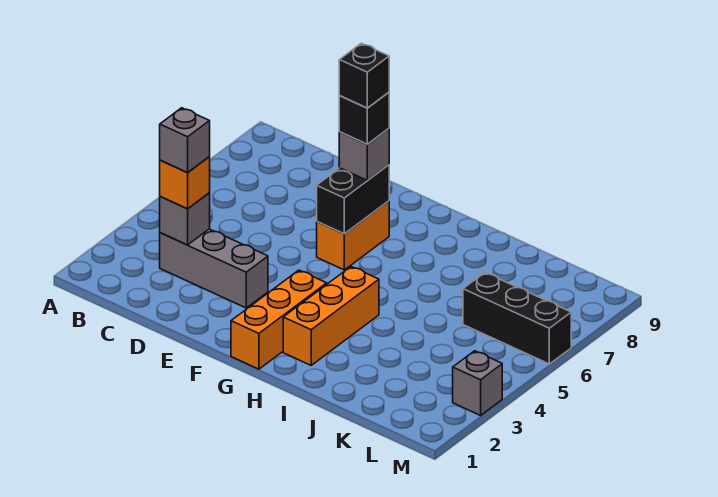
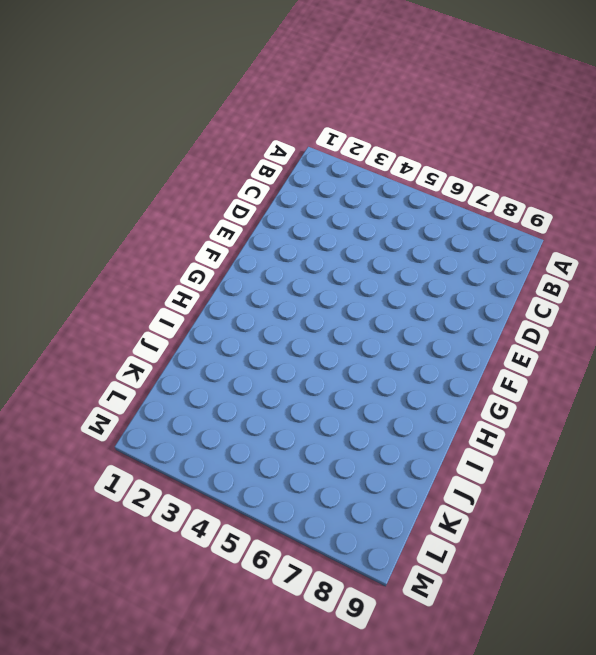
none -> grey brick C3:E3 level 1
none -> orange brick F6:F7 level 1
none -> orange brick G1:G3 level 1

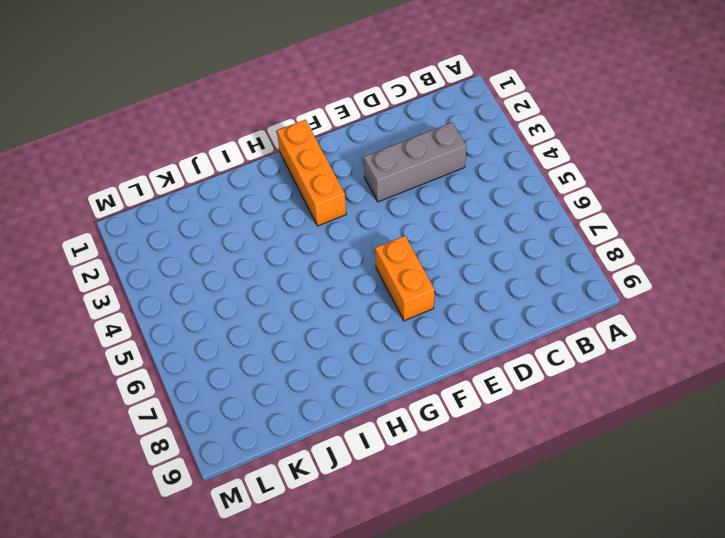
none -> orange brick H2:H4 level 1
none -> black brick K6:M6 level 1
none -> grey brick M3 level 1

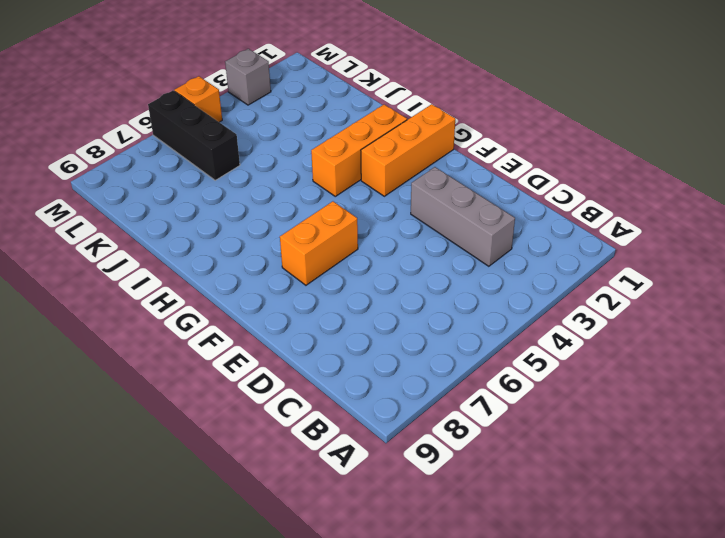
orange brick M5 level 1 -> orange brick C3 level 3
none -> grey brick C3 level 2
none -> black brick F6:F7 level 2
none -> grey brick F7 level 3

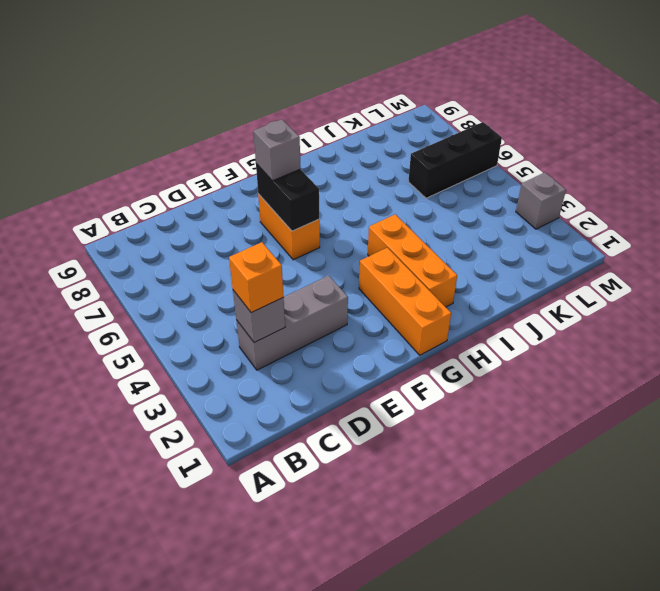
none -> grey brick C3 level 4
none -> black brick F7 level 4
none -> black brick F7 level 5

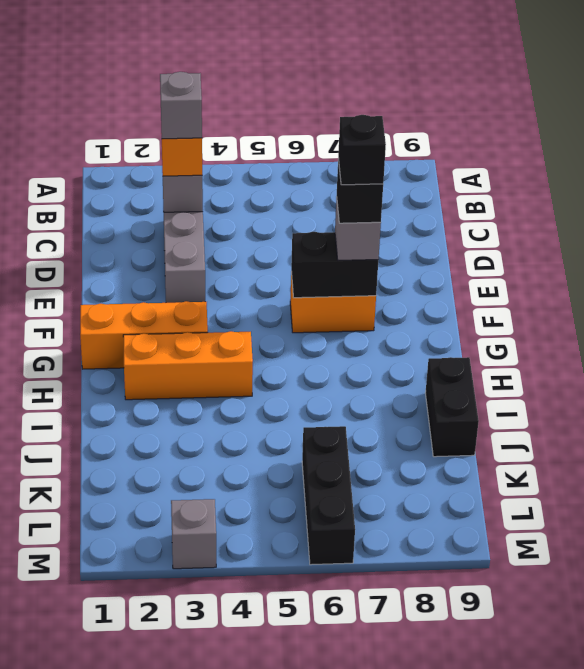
black brick I9:J9 level 1 -> none

